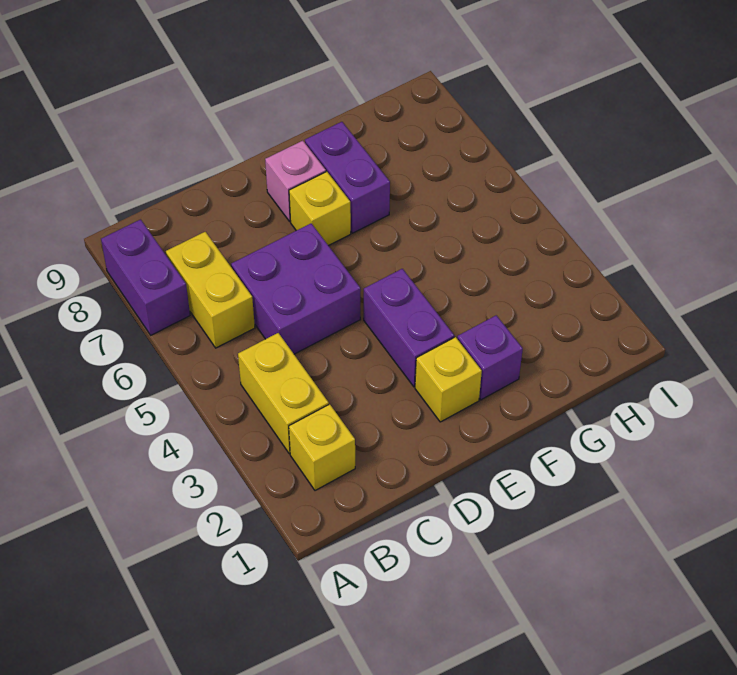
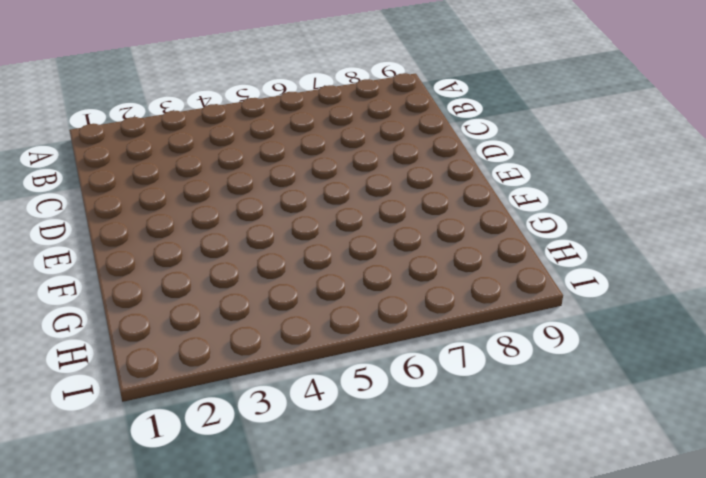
none -> purple brick A7:A8 level 1
none -> yellow brick B2 level 1

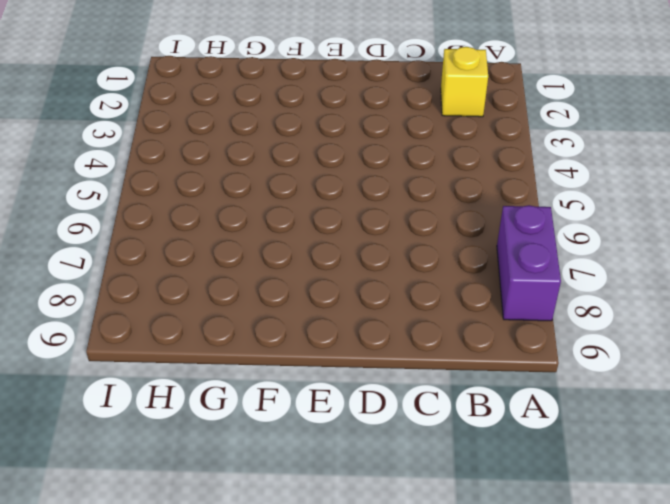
none -> yellow brick B3:B4 level 1
none -> yellow brick B6:B7 level 1

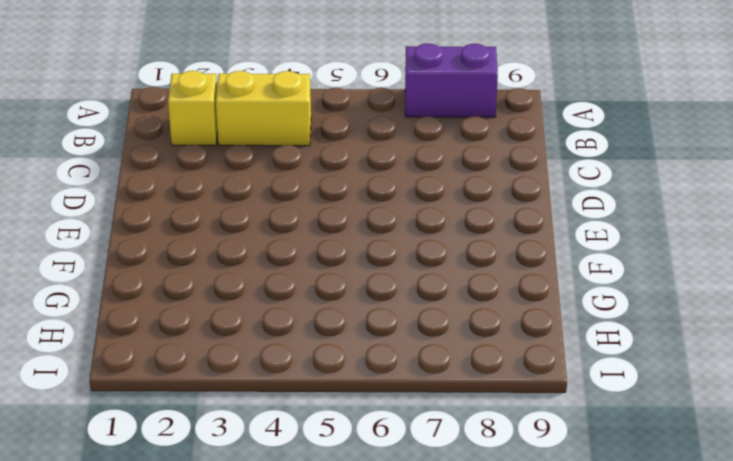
none -> yellow brick B6:B7 level 1
none -> purple brick C5:D6 level 1

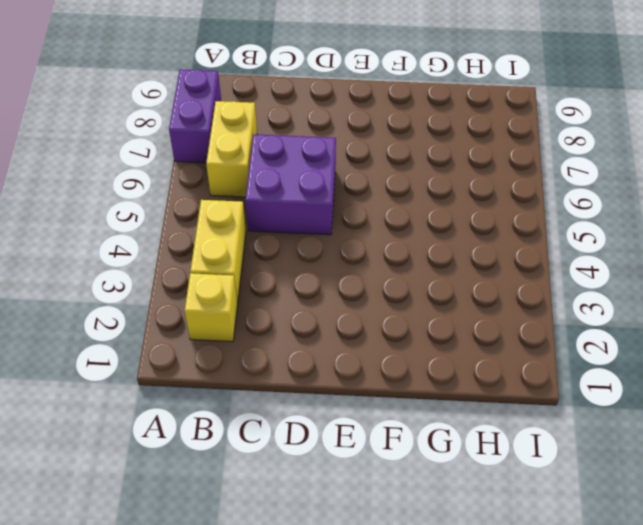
none -> yellow brick E2 level 1
none -> purple brick E3:E4 level 1

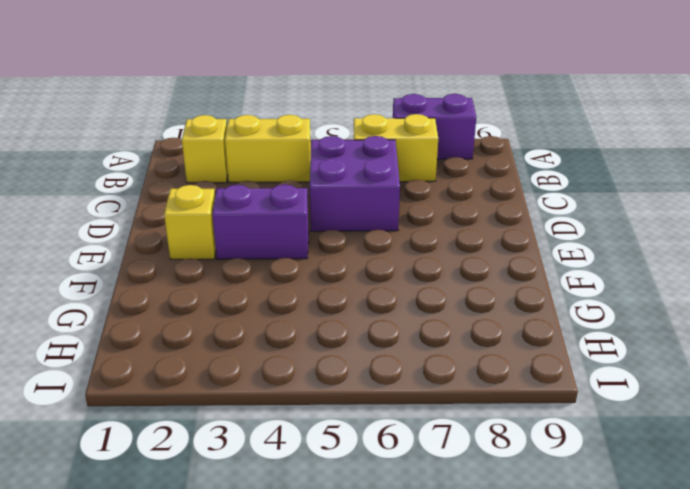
none -> yellow brick E7 level 1
none -> pink brick E8 level 1

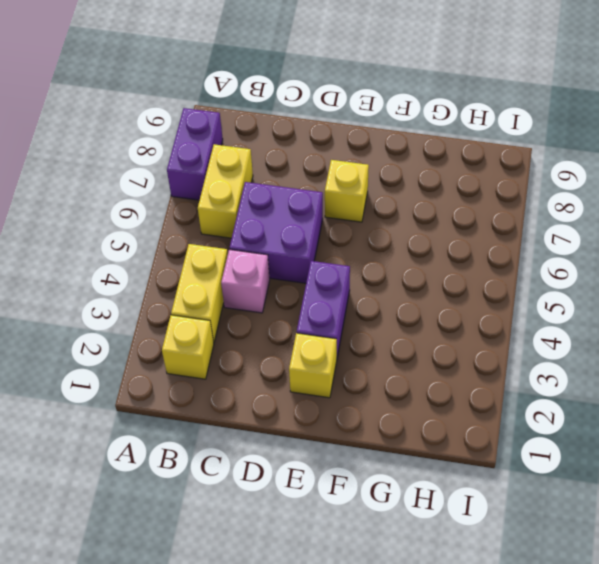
pink brick C4 level 1 -> pink brick E8 level 1
none -> purple brick F2 level 1
none -> purple brick F7:F8 level 1

